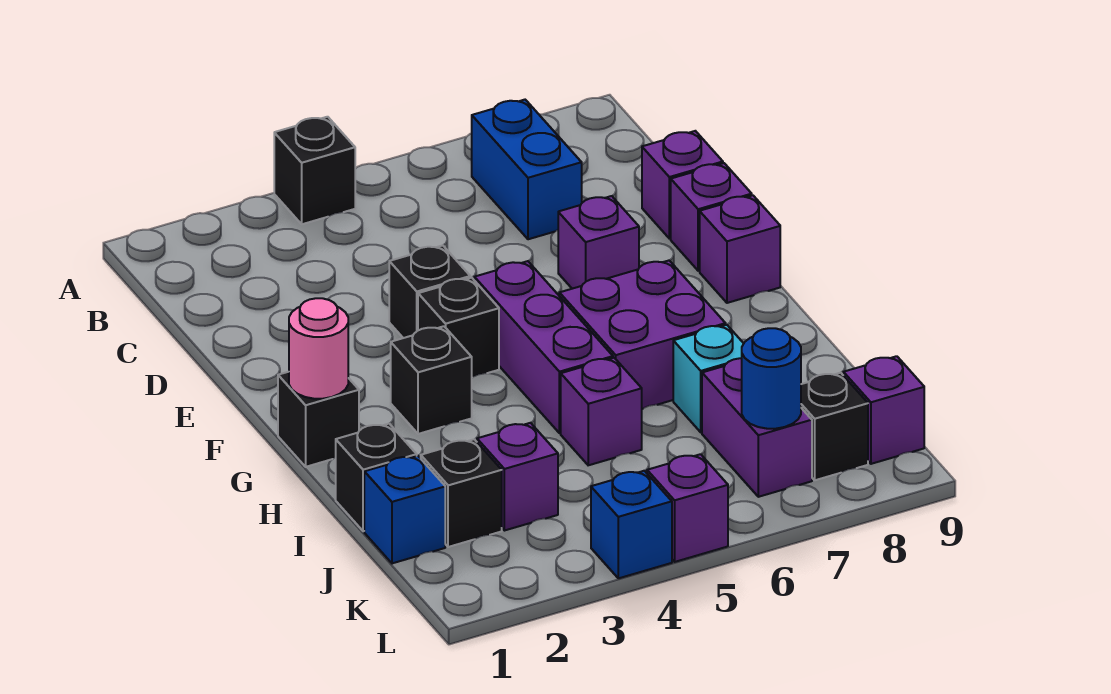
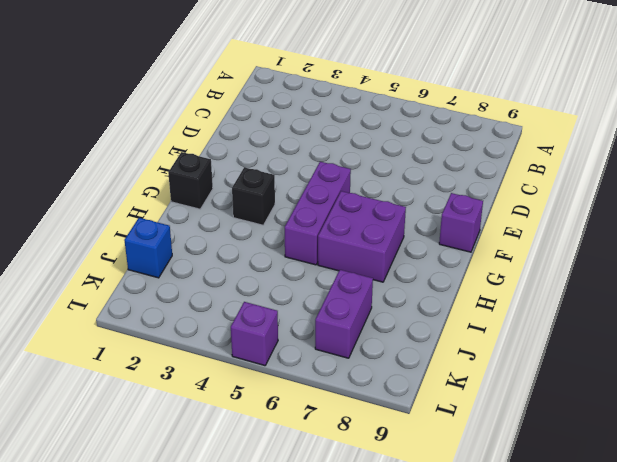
none -> black brick A4 level 1
none -> blue brick B7:C7 level 1
none -> purple brick D9 level 1

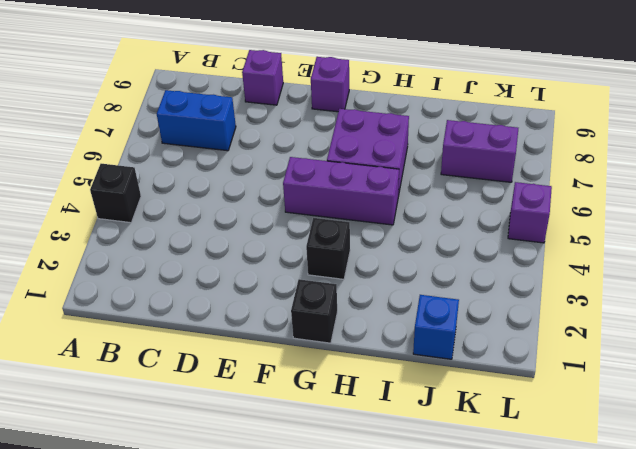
none -> black brick E4 level 1
none -> purple brick E7 level 1
none -> purple brick E9 level 1

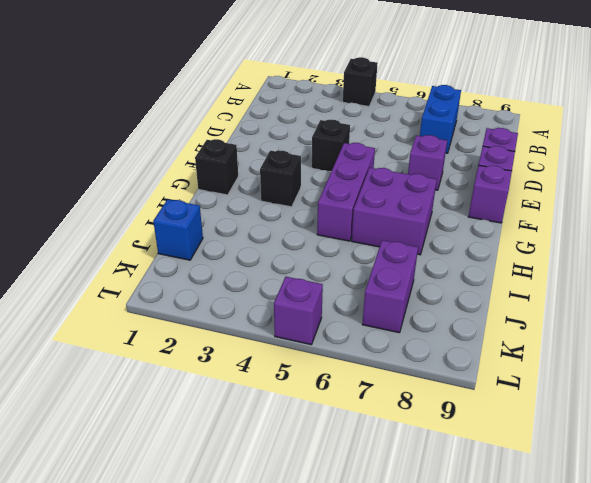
none -> black brick F4 level 1
none -> black brick I1 level 1
none -> purple brick I5 level 1

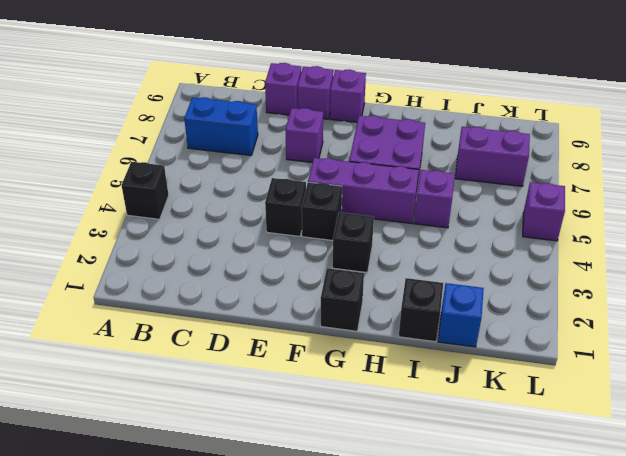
none -> cyan brick I7 level 1
none -> black brick J2 level 1
none -> purple brick J3 level 1

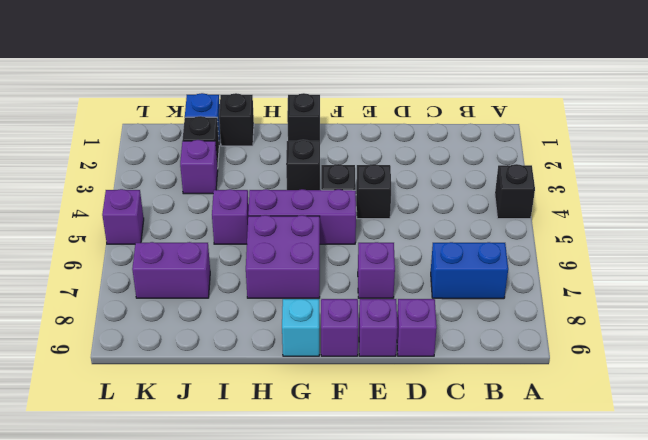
cyan brick G9 level 1 -> cyan brick I7 level 1
none -> black brick K8 level 1
none -> purple brick K9 level 1
none -> blue brick L4 level 1

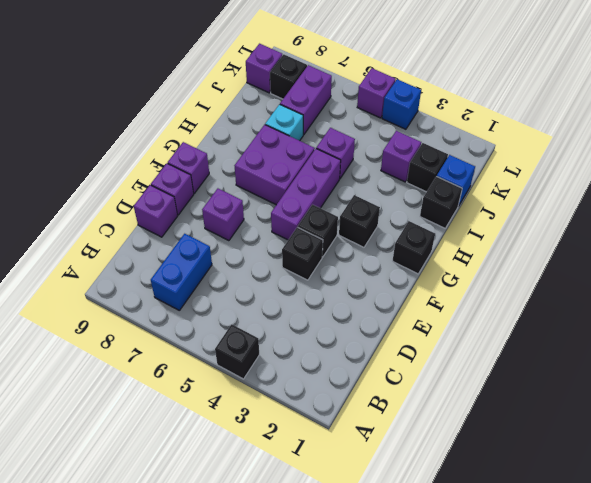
none -> pink round brick G1 level 2
none -> blue round brick K7 level 2

